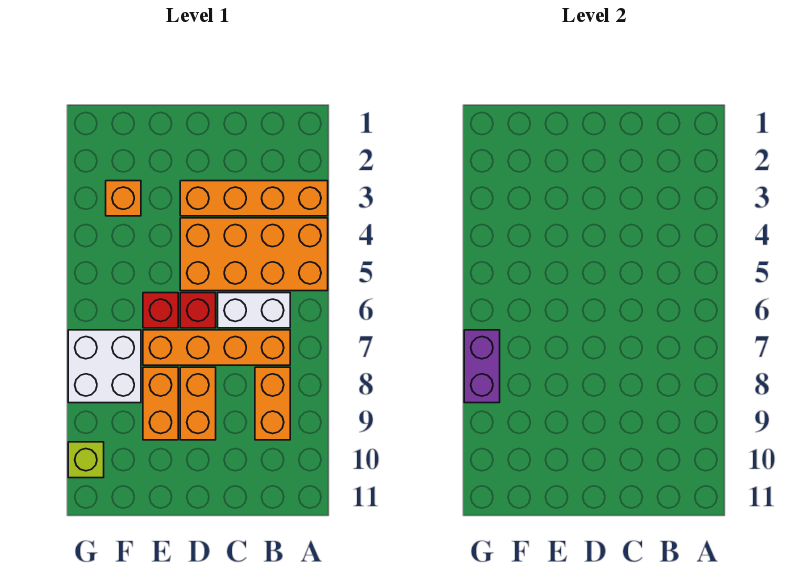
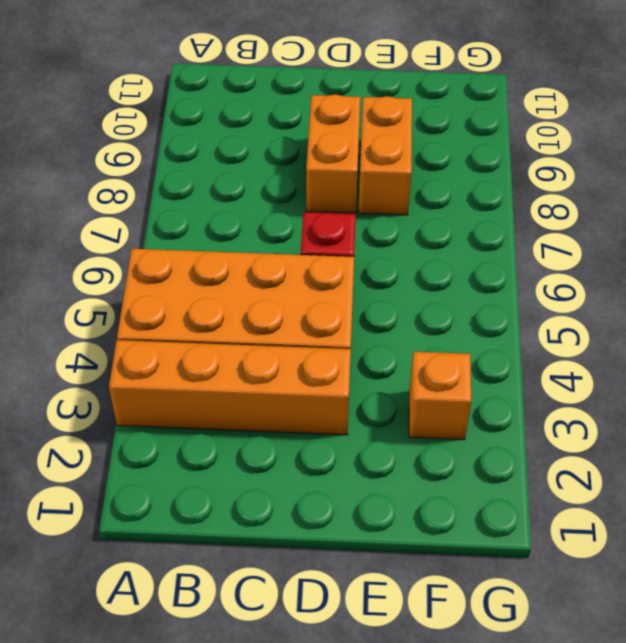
none -> white brick B6:C6 level 1
none -> orange brick B7:E7 level 1
none -> orange brick B8:B9 level 1

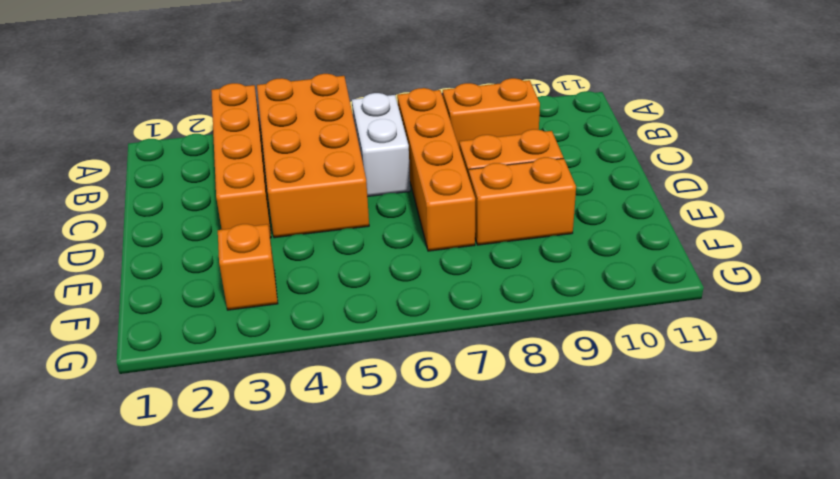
none -> red brick D6 level 1
none -> red brick E6 level 1
none -> white brick F7:G8 level 1

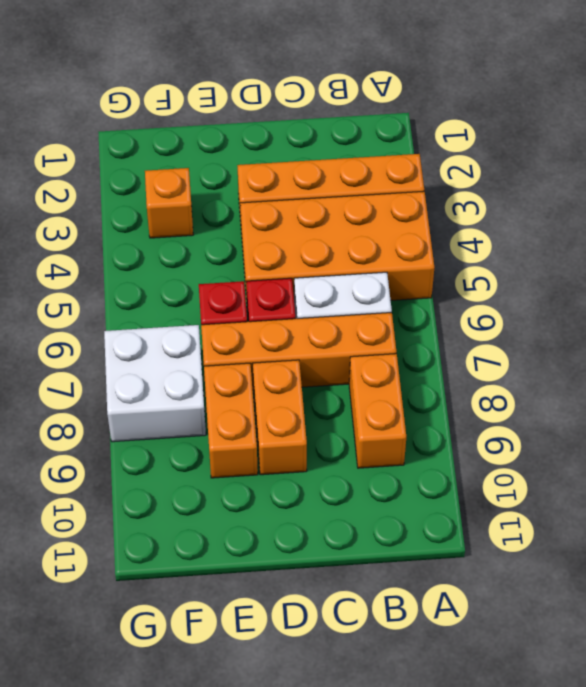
none -> lime brick G10 level 1
none -> purple brick G7:G8 level 2

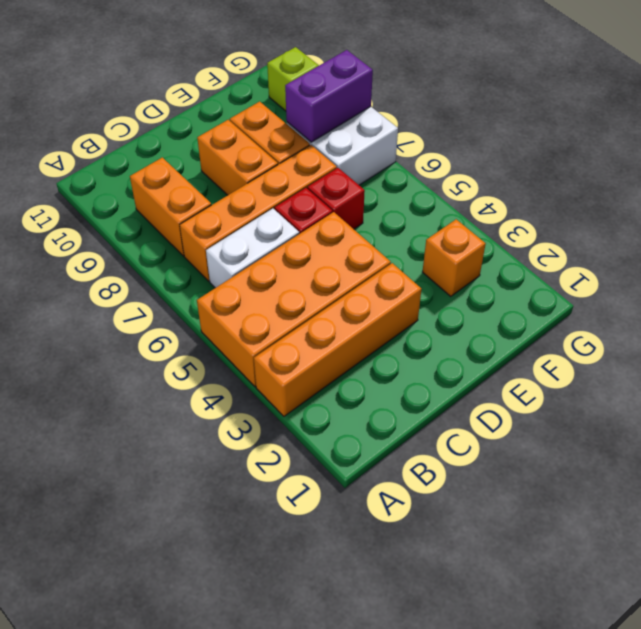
purple brick F8:G8 level 2 -> purple brick G7:G8 level 2

